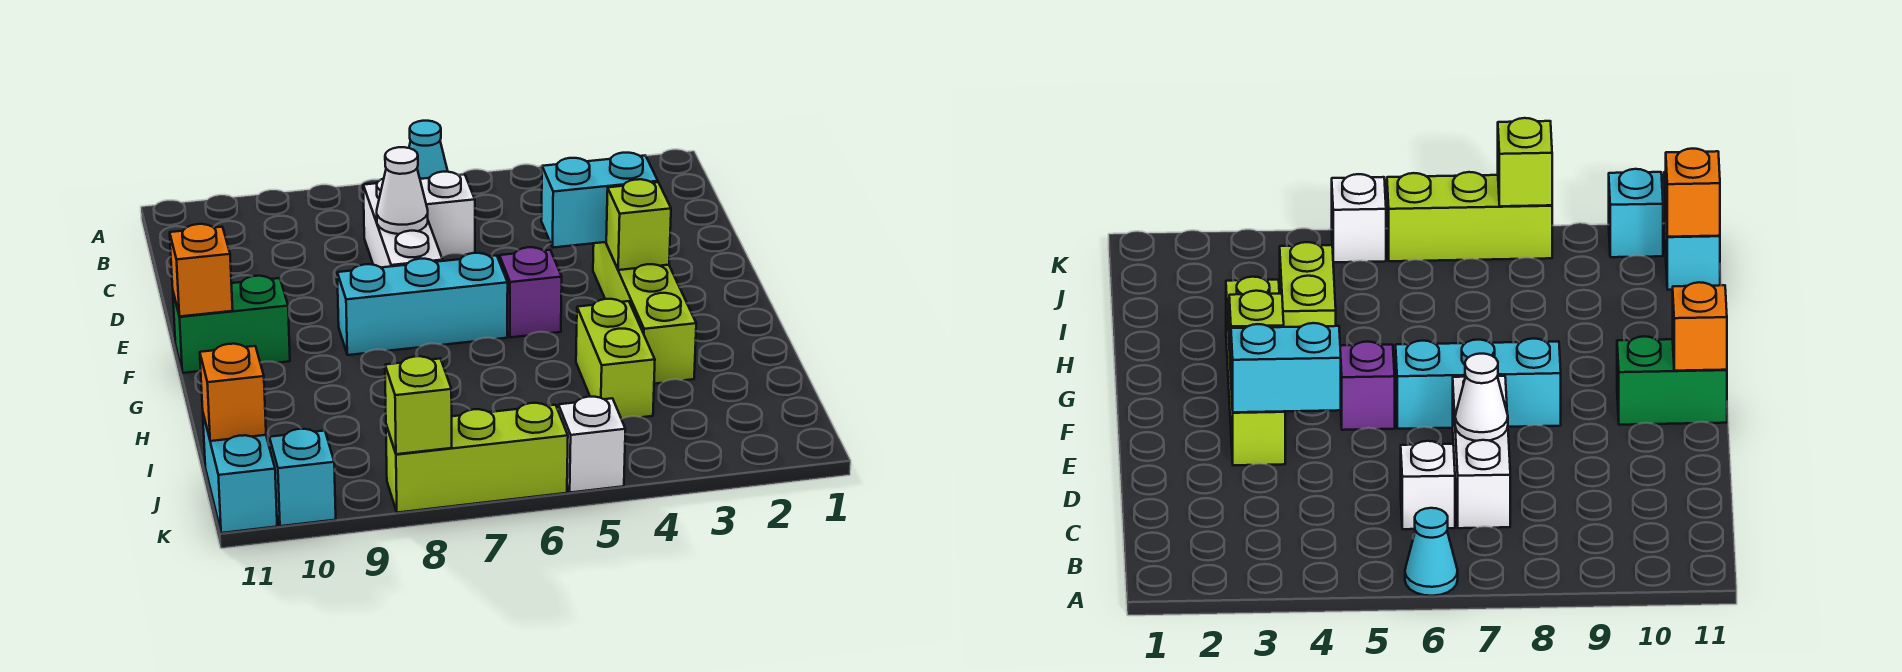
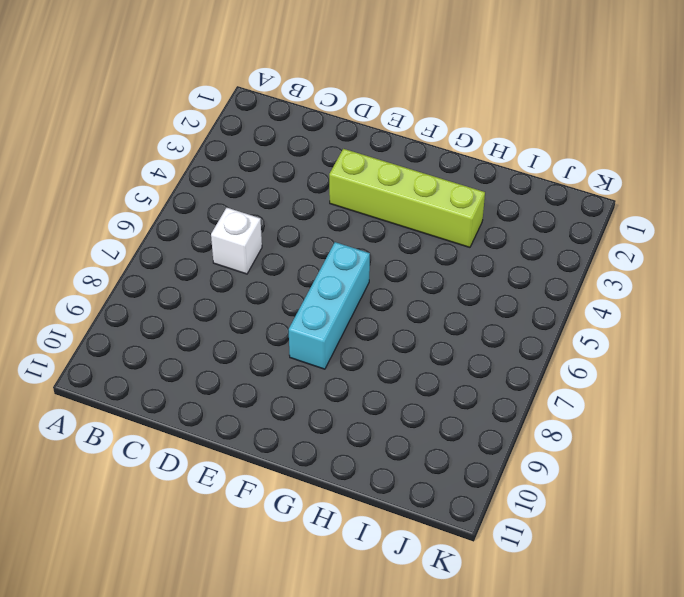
none -> cyan cone A6 level 1
none -> white brick C7:E7 level 1
none -> purple brick F5 level 1

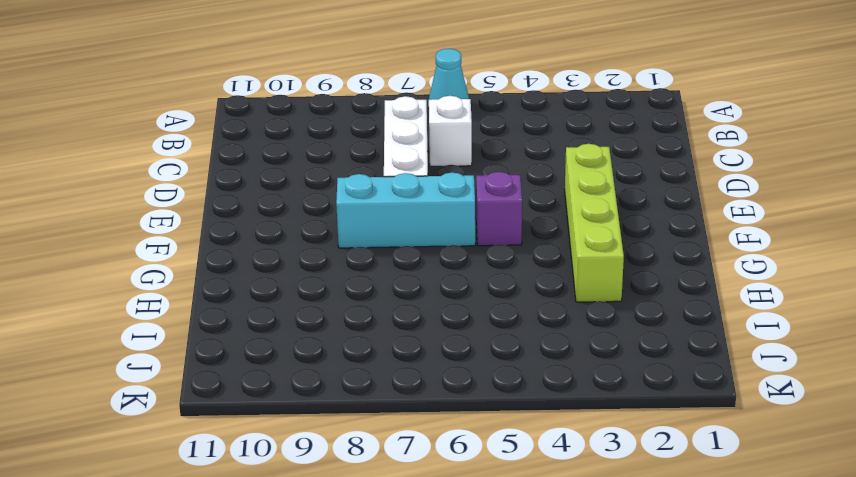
none -> green brick F10:F11 level 1
none -> lime brick H4:I4 level 1
none -> cyan brick J11:K11 level 1

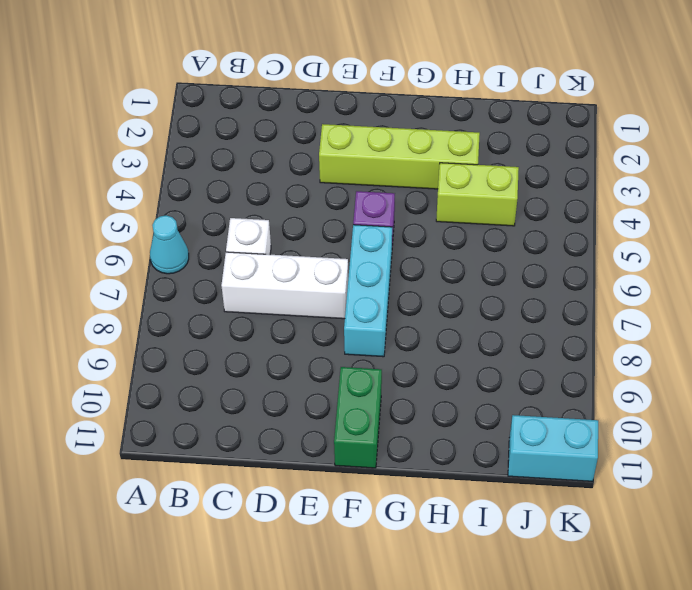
none -> white brick K5 level 1
none -> lime brick K6:K8 level 1
none -> cyan brick K10 level 1

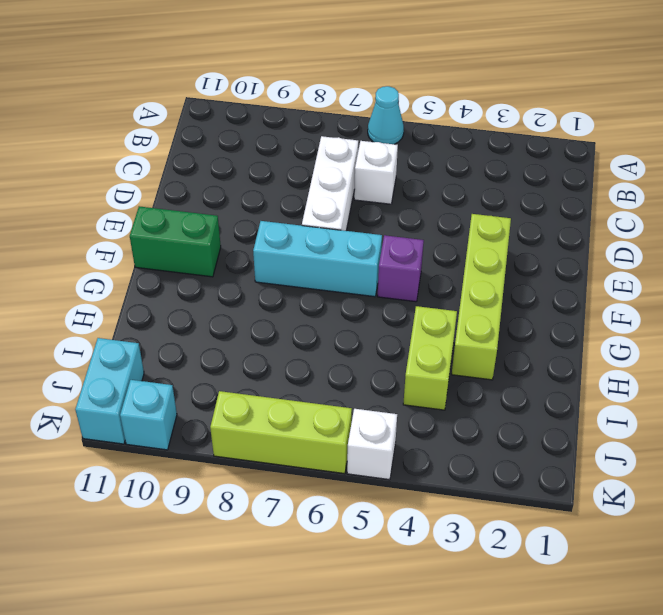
none -> white cone D7 level 2
none -> cyan brick E3:E4 level 2
none -> lime brick F3 level 2

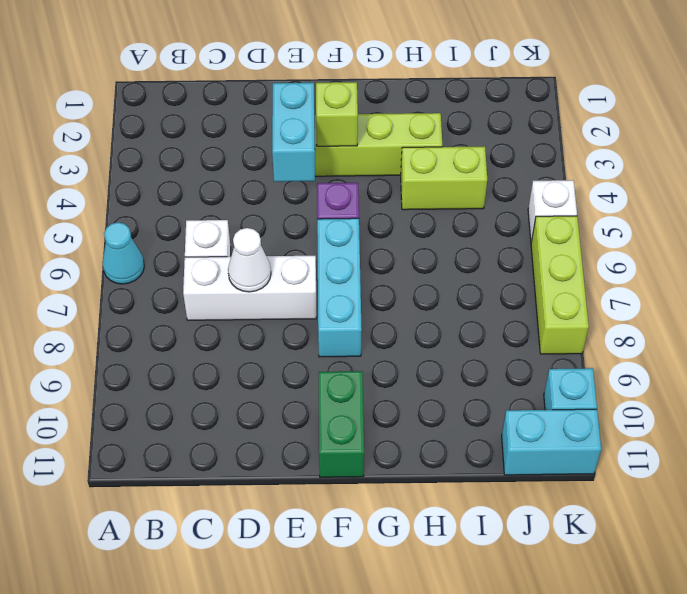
none -> orange brick F11 level 2
none -> orange brick J11 level 2
none -> lime brick K8 level 2

